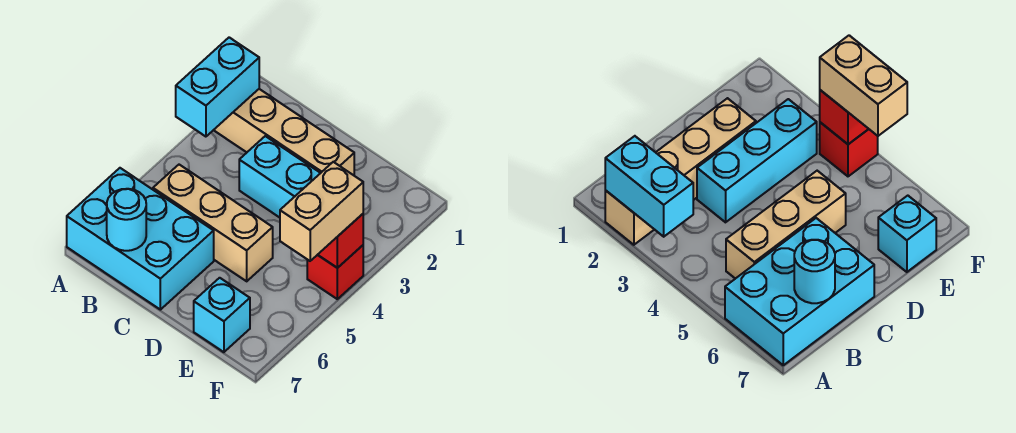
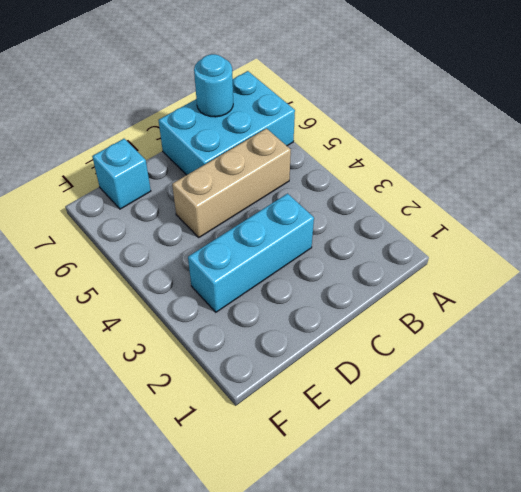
none -> tan brick A2:D2 level 1
none -> red brick F4 level 1

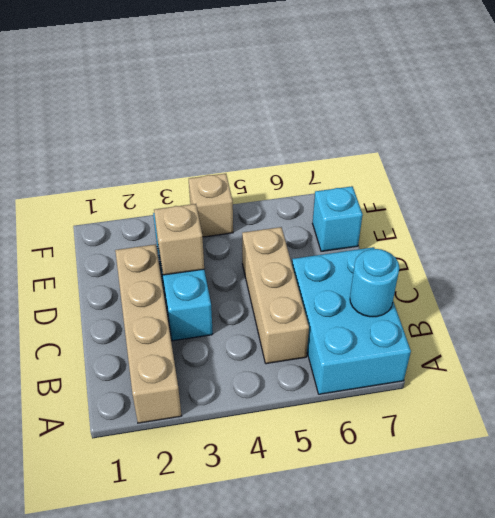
tan brick D3 level 2 -> none
tan brick F4 level 1 -> red brick F4 level 1
none -> cyan brick A2:A3 level 2
none -> red brick F4 level 2

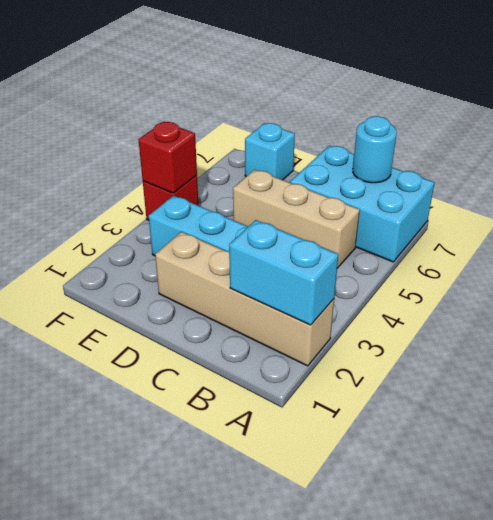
cyan brick A2:B2 level 2 -> cyan brick A2:A3 level 2
none -> tan brick F4:F5 level 3

